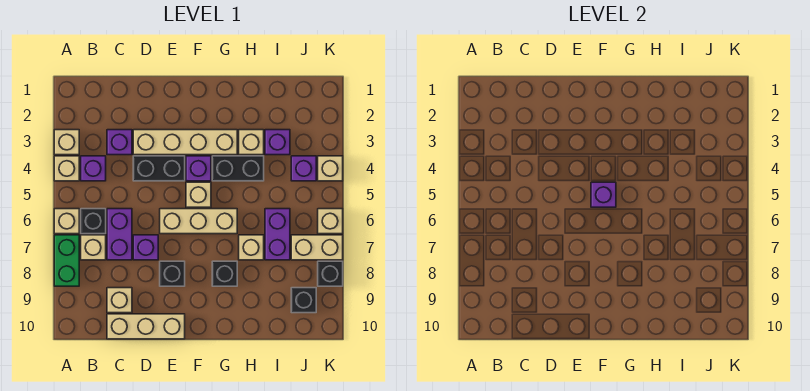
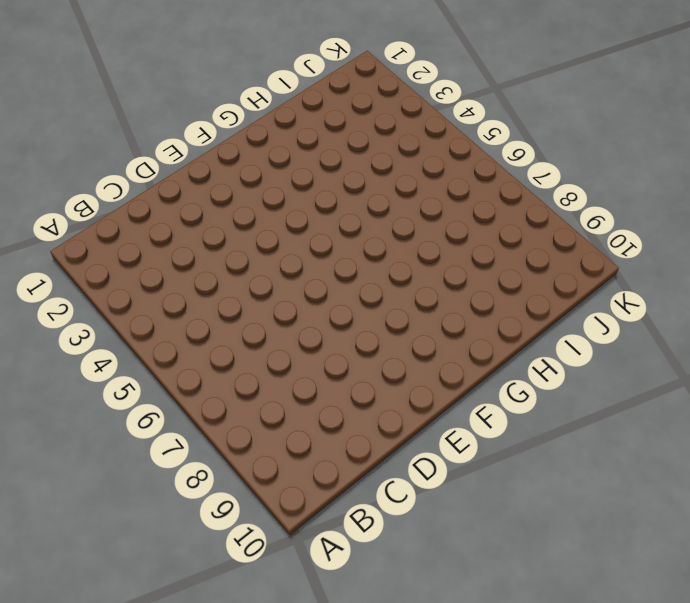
none -> tan brick A3 level 1
none -> tan brick A4 level 1
none -> tan brick A6 level 1
none -> green brick A7:A8 level 1

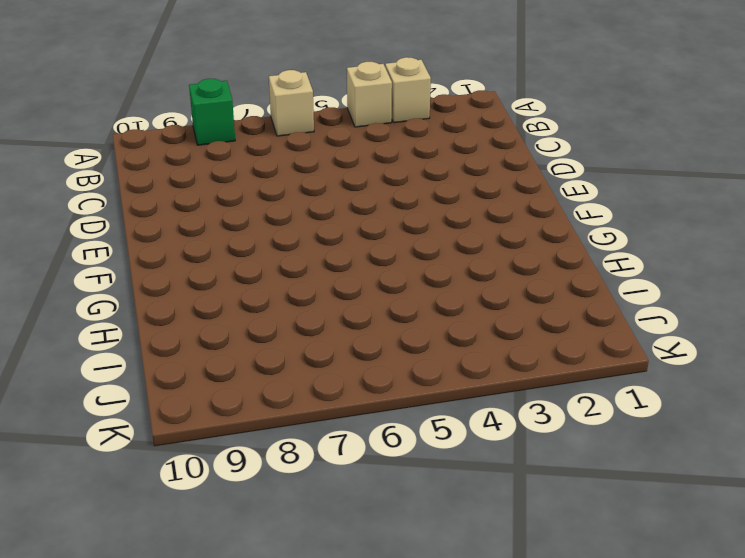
green brick A8 level 1 -> green brick A7:A8 level 1
none -> purple brick B4 level 1
none -> black brick B6 level 1
none -> tan brick B7 level 1
none -> purple brick C3 level 1

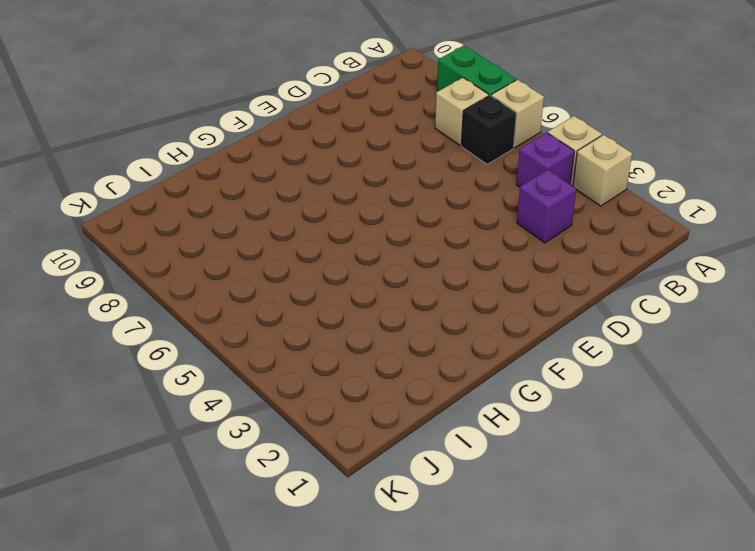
none -> purple brick C6:C7 level 1
none -> tan brick C9 level 1
none -> tan brick C10:E10 level 1
none -> tan brick D3:G3 level 1

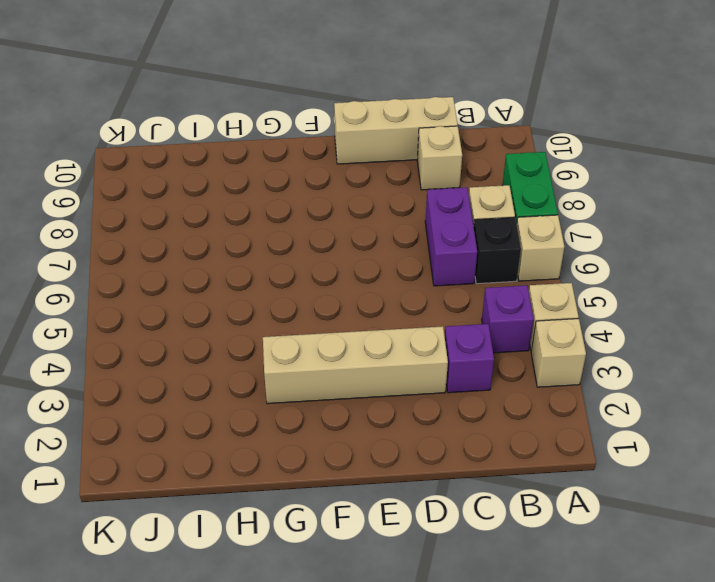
none -> black brick D4:E4 level 1
none -> purple brick D7 level 1
none -> tan brick E6:G6 level 1
none -> black brick E8 level 1

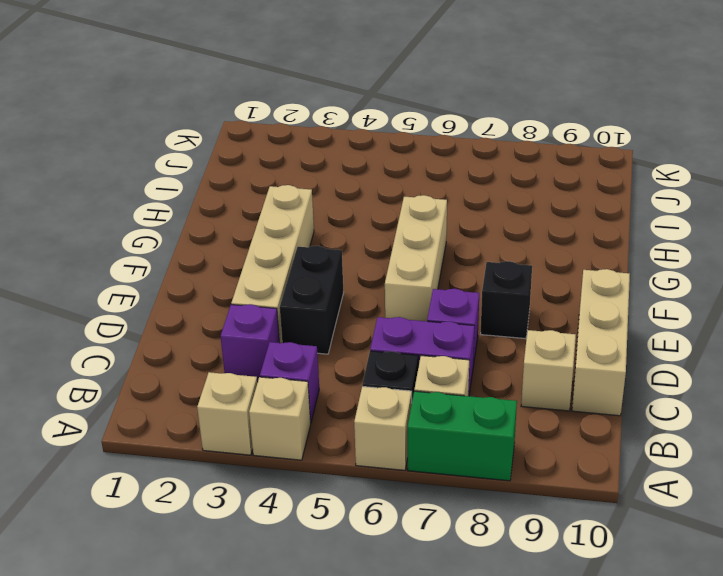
none -> purple brick F4 level 1
none -> tan brick F5 level 1
none -> black brick G4:H4 level 1
none -> black brick G8 level 1

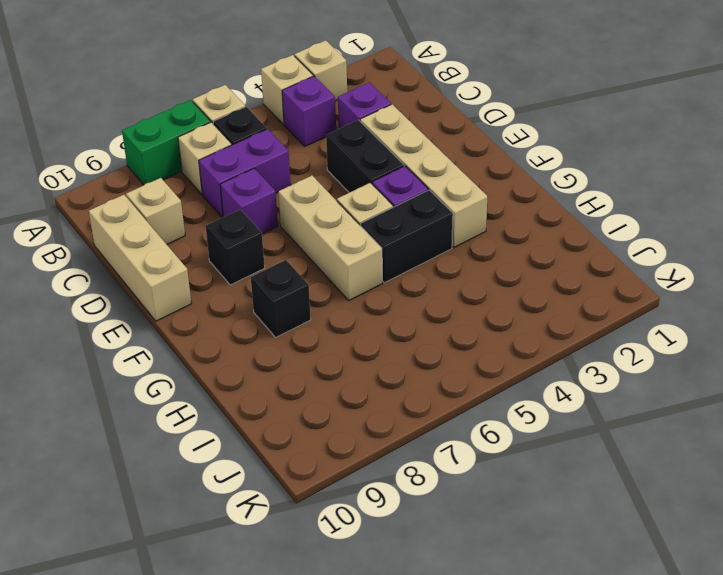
black brick G4:G5 level 1 -> black brick G4:H4 level 1
none -> tan brick H3 level 1
none -> tan brick H7 level 1
none -> purple brick I3 level 1
none -> purple brick I6:I7 level 1

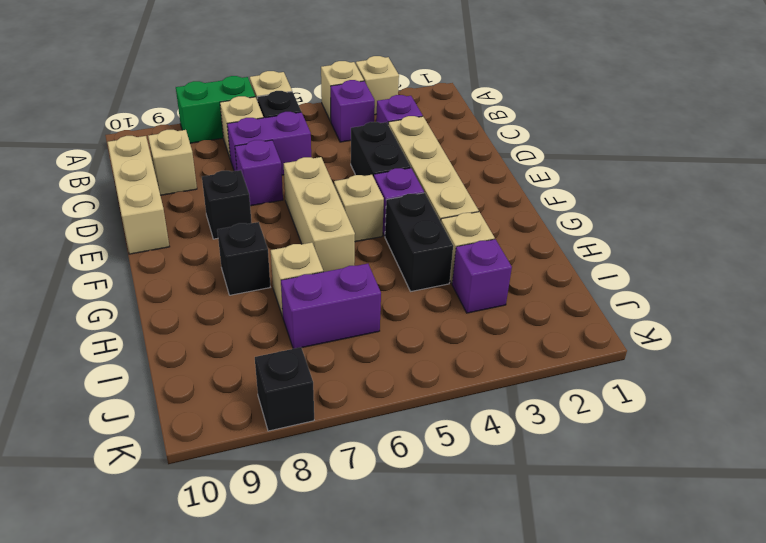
none -> purple brick J4 level 1
none -> tan brick J7:K7 level 1
none -> black brick J9 level 1
none -> tan brick K4 level 1

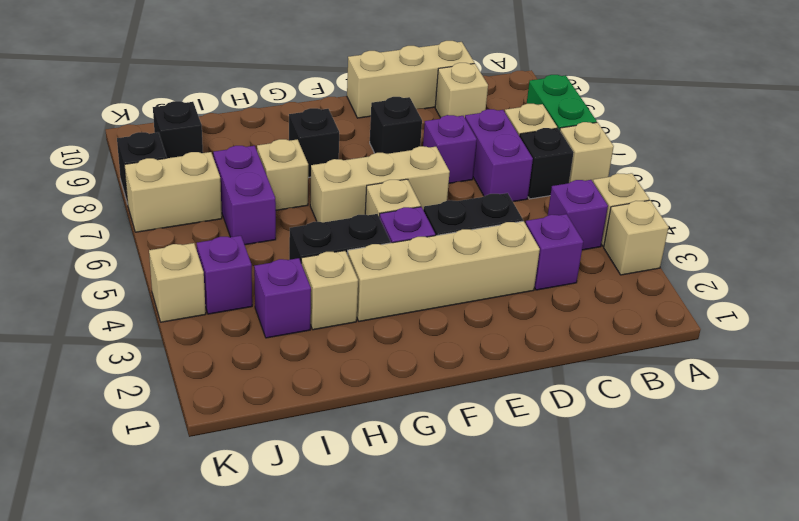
none -> tan brick K6 level 1
none -> purple brick F5 level 2

